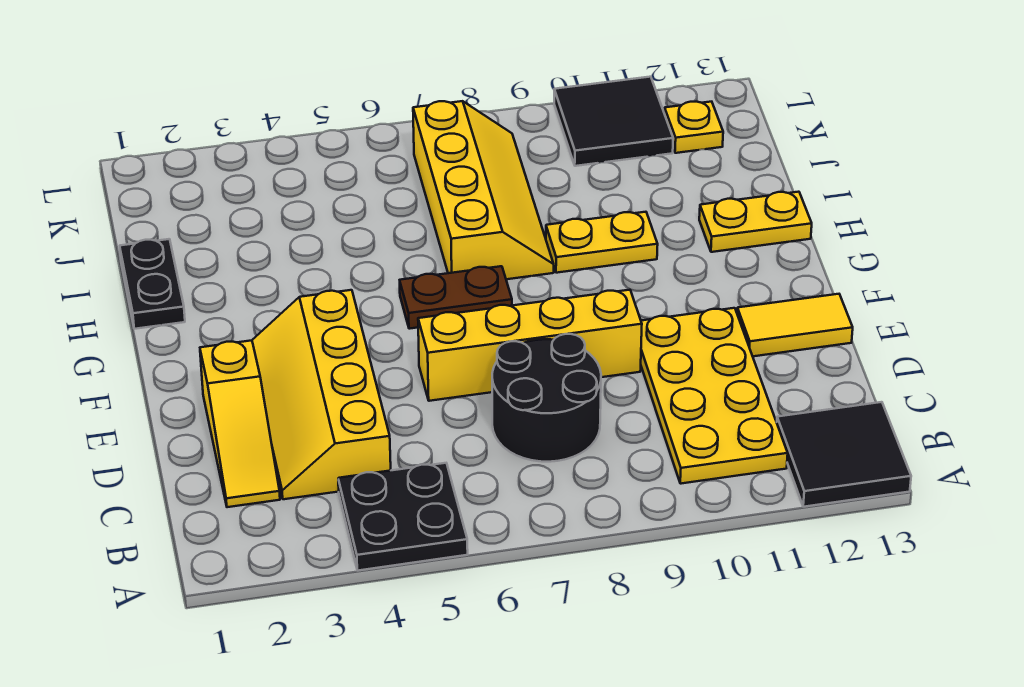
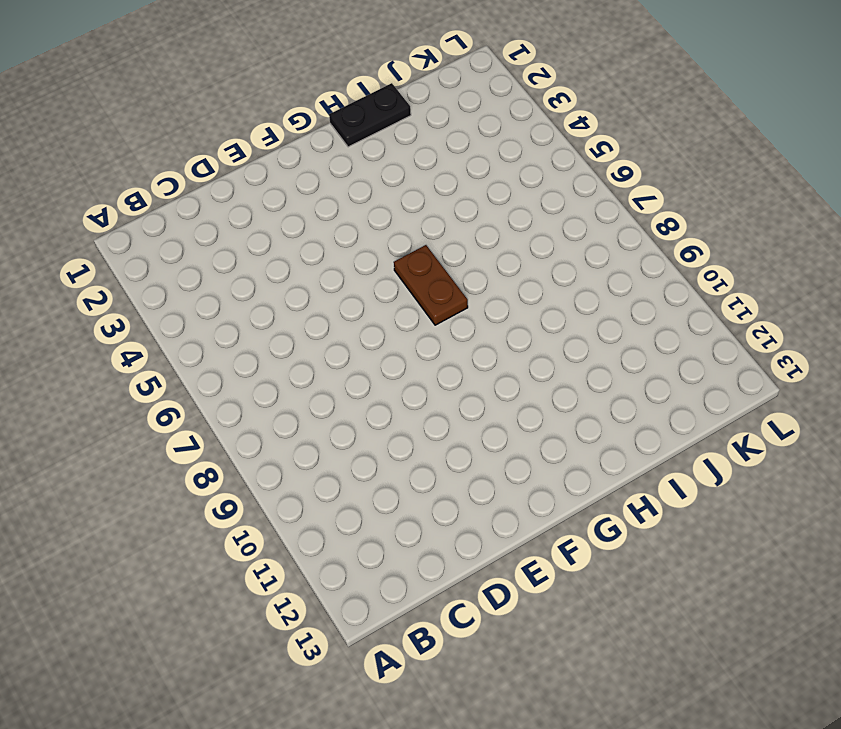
none -> black plate A4:B5 level 1
none -> black tile A12:B13 level 1
none -> yellow plate B10:E11 level 1

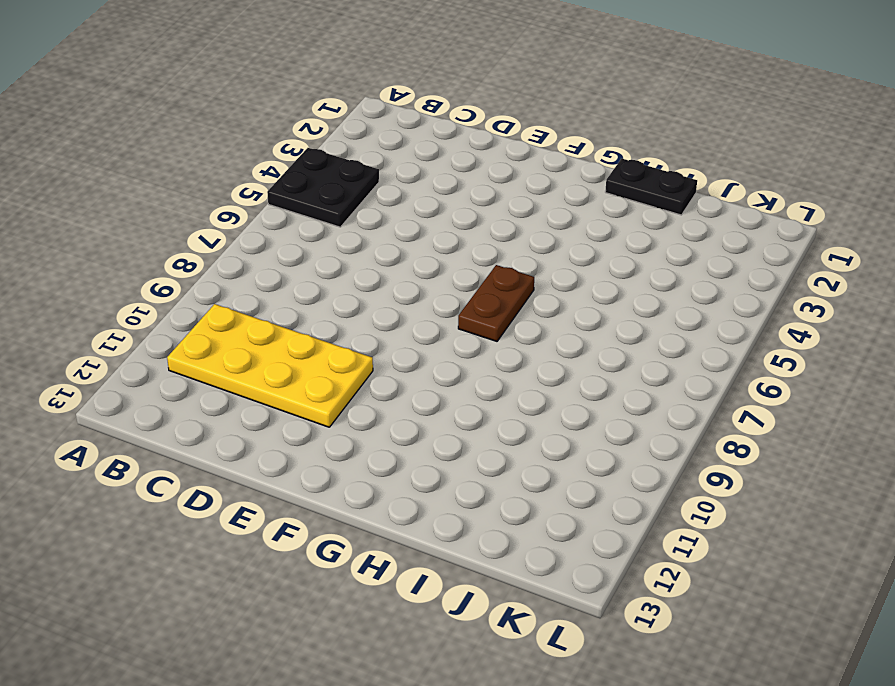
none -> black tile A12:B13 level 1
none -> yellow slope C2:E2 level 1 top E
none -> yellow slope C3:F4 level 1 top 4

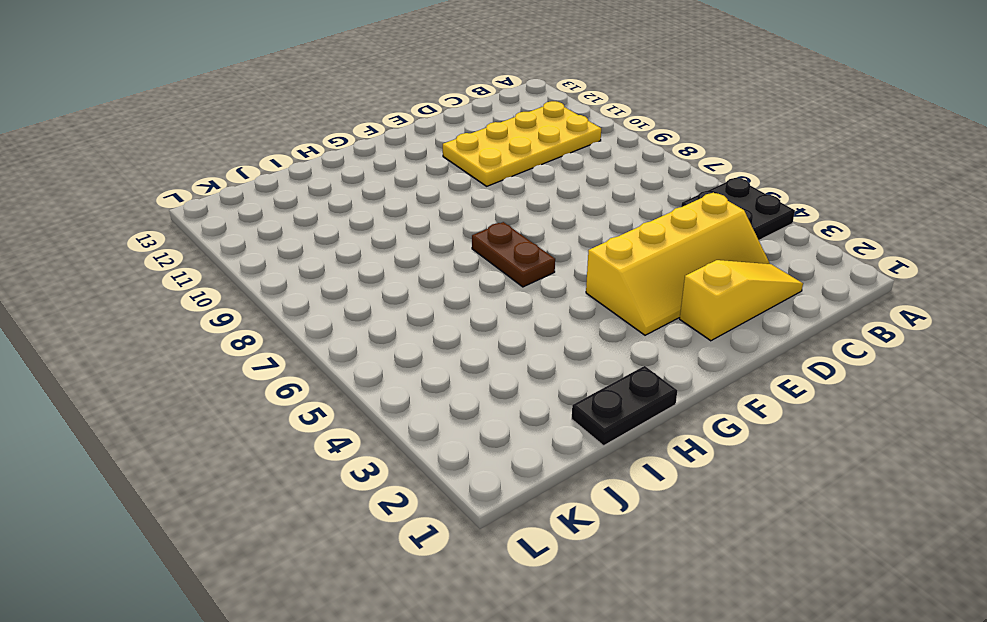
none -> black tile A12:B13 level 1
none -> black round brick C7:D8 level 1
none -> yellow brick E6:E9 level 1

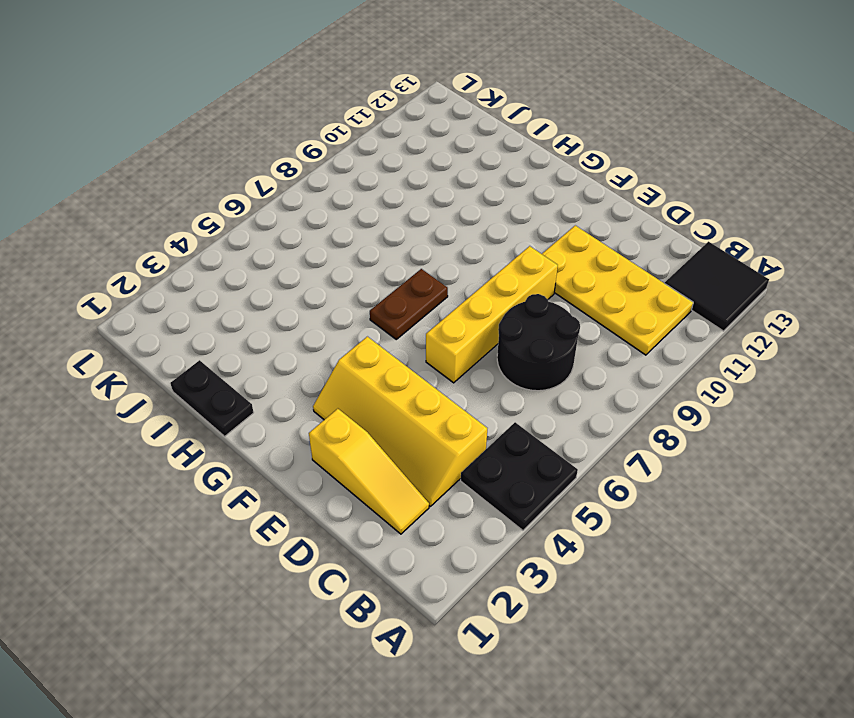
none -> yellow tile E12:E13 level 1
none -> yellow slope H7:K8 level 1 top 7
none -> yellow plate H9:H10 level 1

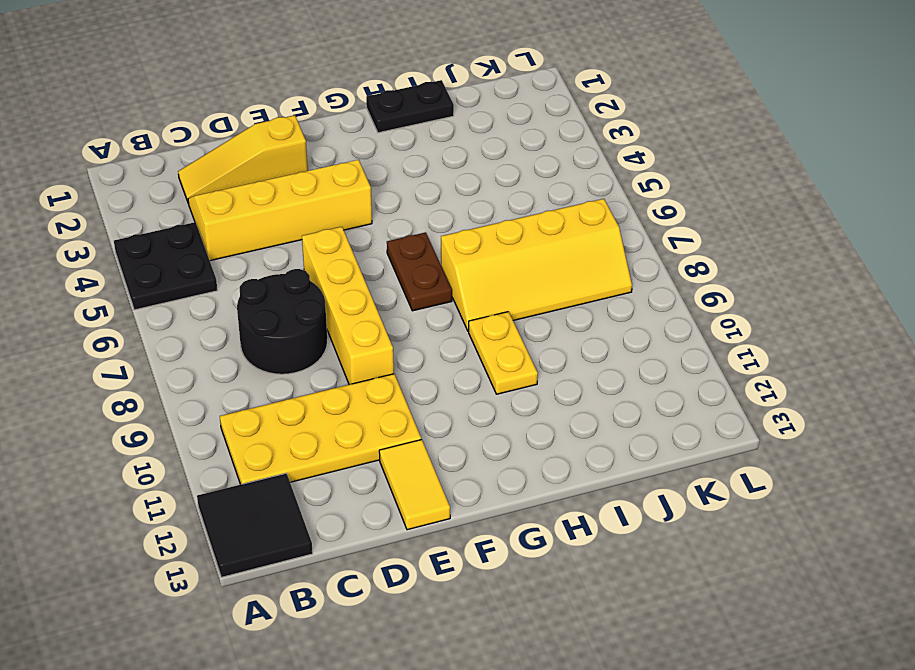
none -> yellow plate H12:H13 level 1
none -> black tile K10:L11 level 1
none -> yellow plate K12 level 1

